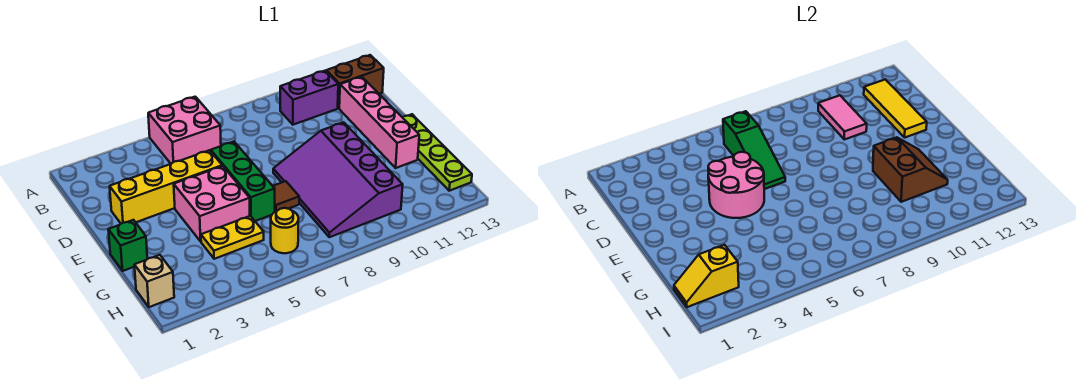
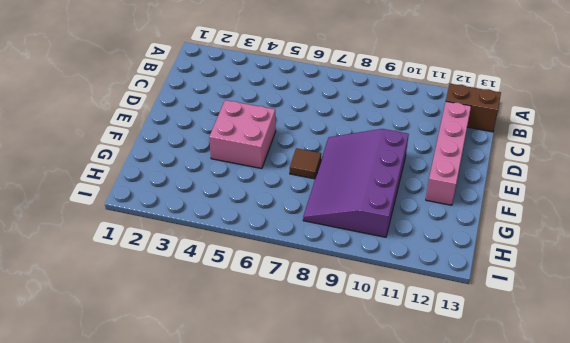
none -> pink brick A5:B6 level 1
none -> purple brick B10:B11 level 1
none -> yellow brick D2:D5 level 1

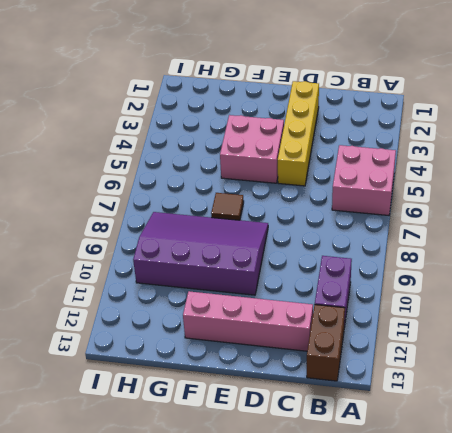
none -> green brick D6:F6 level 1
none -> lime plate E13:H13 level 1
none -> green brick F1 level 1

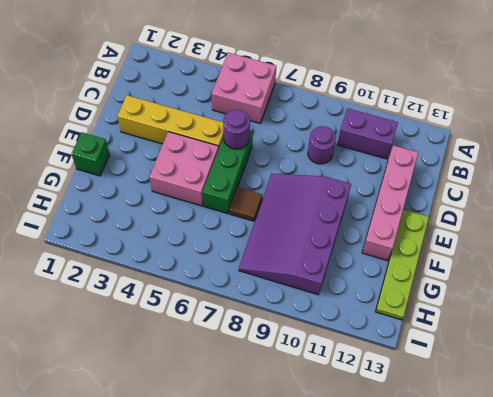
purple round brick C9 level 1 -> none
purple round brick D6 level 2 -> green slope B6:D6 level 2 top B
none -> brown brick B12:B13 level 1
none -> yellow plate G4:G5 level 1
none -> tan brick H1 level 1

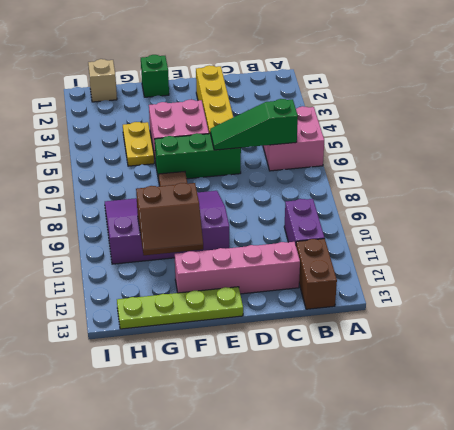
none -> yellow round brick H6 level 1
none -> pink tile B10:C10 level 2
none -> yellow tile B12:D12 level 2

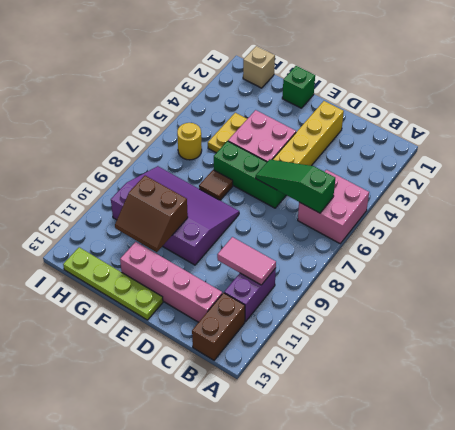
none -> yellow tile B12:D12 level 2
none -> pink round brick D4:E5 level 2
none -> yellow slope H1:H2 level 2 top 2

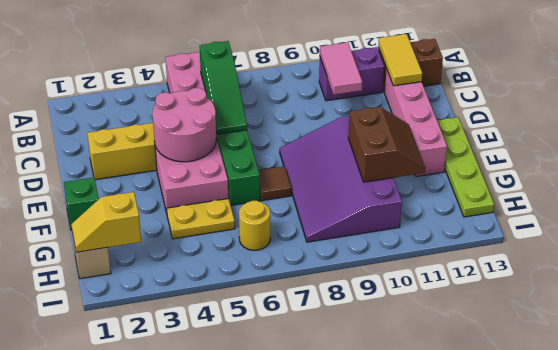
yellow tile B12:C12 level 2 -> yellow tile B12:D12 level 2

